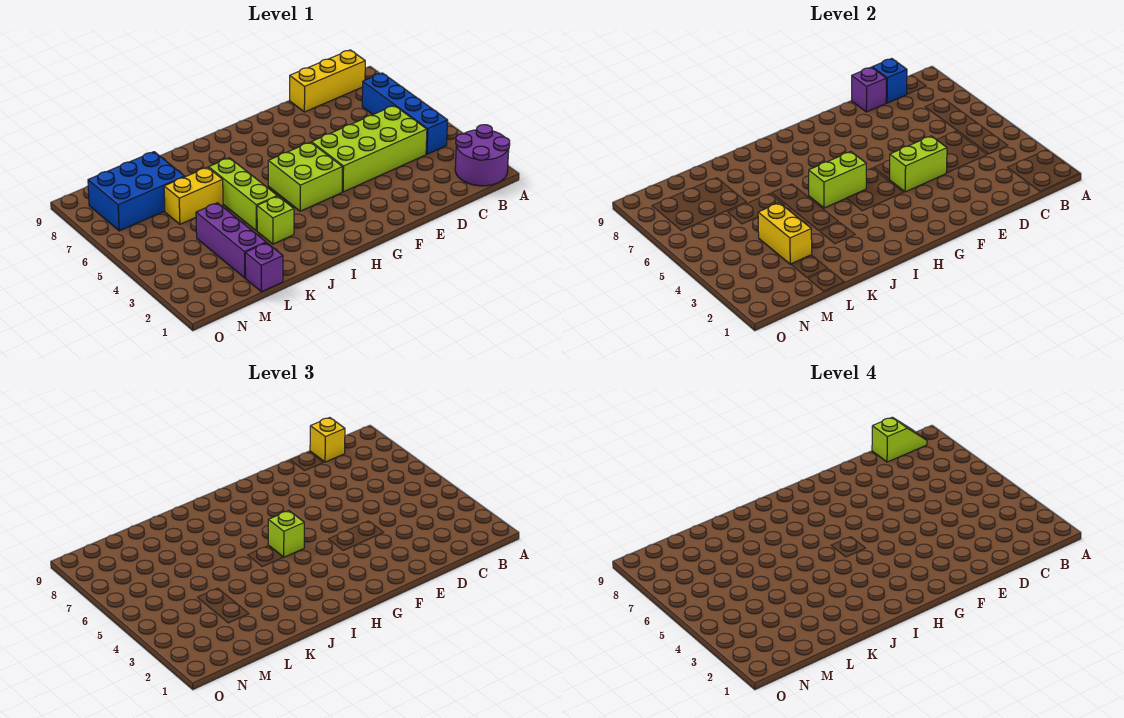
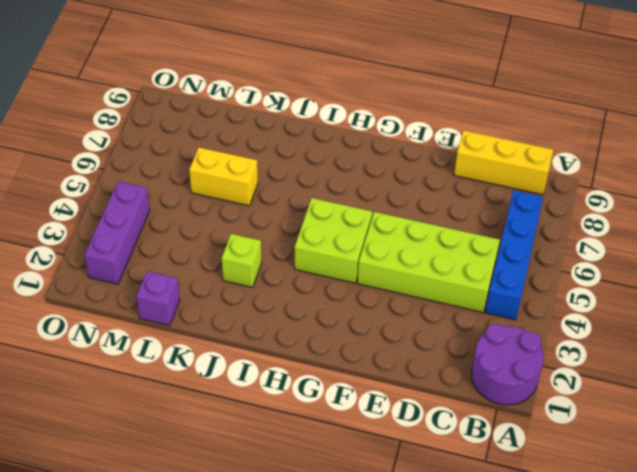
purple brick N2:N4 level 1 -> purple brick L2:L4 level 1
none -> lime brick J4:J6 level 1
none -> blue brick L7:N8 level 1
none -> blue brick C9 level 2

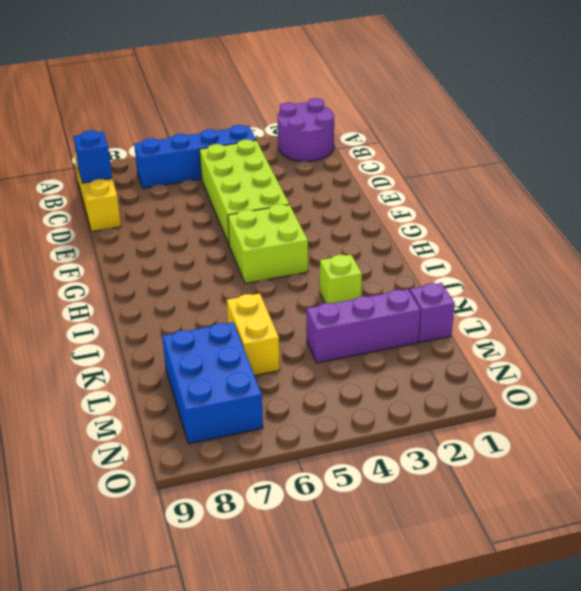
none -> lime brick J4:J6 level 1
none -> purple brick D9 level 2
none -> lime brick E4:F4 level 2

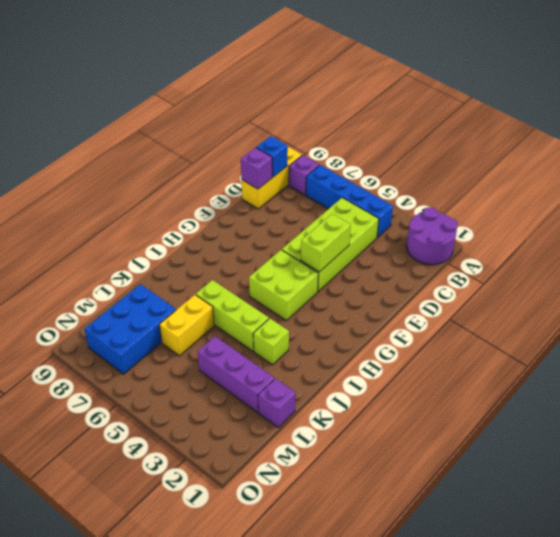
purple brick B8 level 1 -> none
none -> lime brick H5:I5 level 2
none -> yellow brick L3:L4 level 2
none -> yellow brick C9 level 3

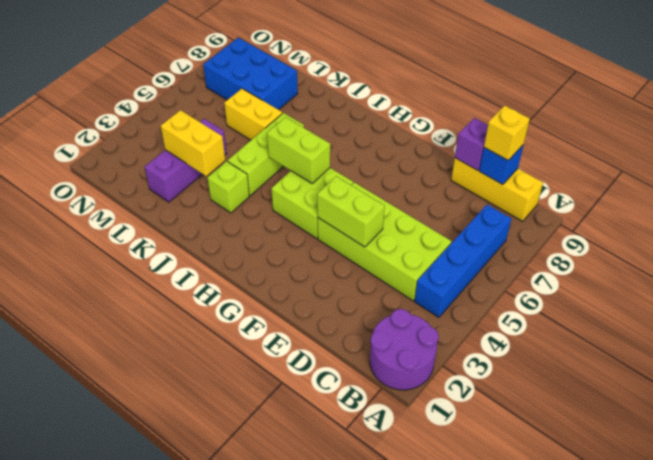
yellow brick K3:L3 level 2 -> yellow brick L3:L4 level 2
none -> purple brick L1 level 1
none -> lime brick H5 level 3
none -> lime slope B9:C9 level 4 top C

